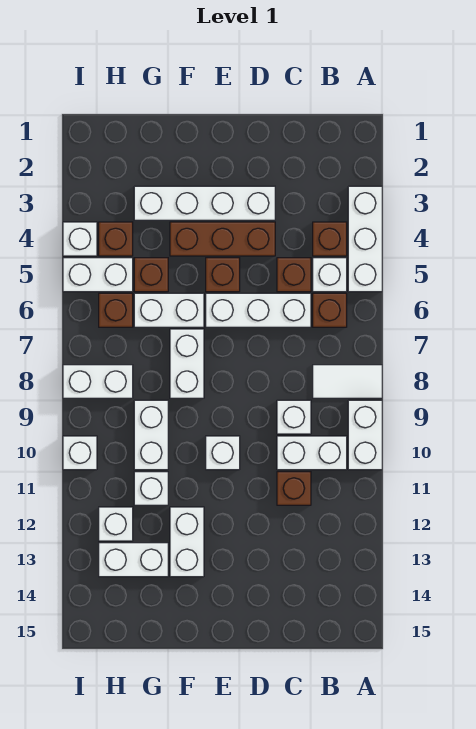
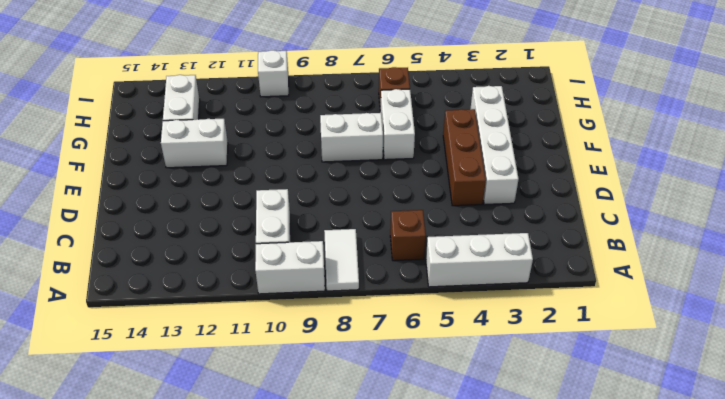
none -> brown brick B4 level 1
none -> white brick B5 level 1
none -> brown brick C5 level 1

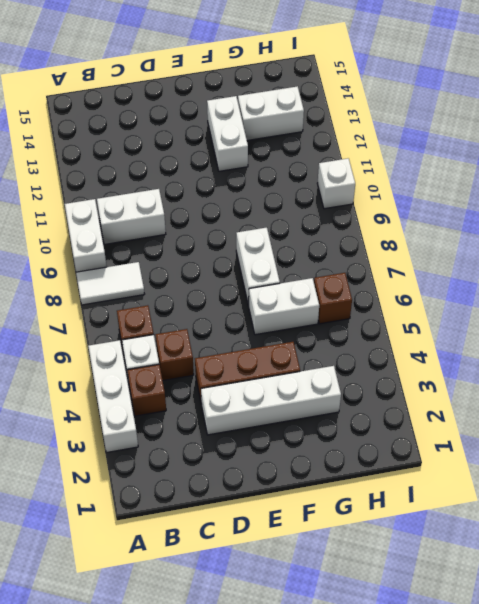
none -> white brick C6:E6 level 1
none -> white brick C9 level 1
none -> brown brick C11 level 1

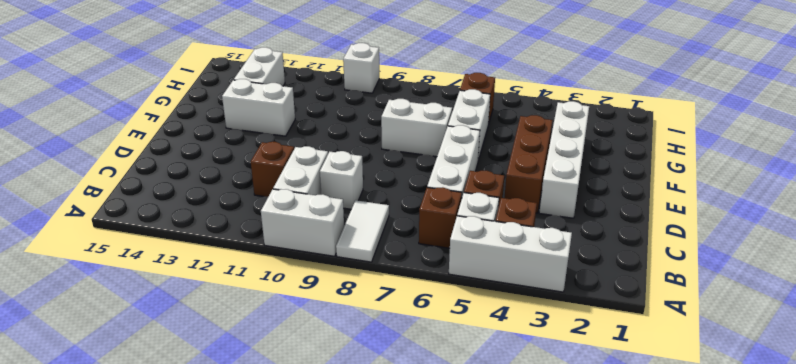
none -> brown brick E5 level 1
none -> white brick E10 level 1
none -> brown brick G5 level 1

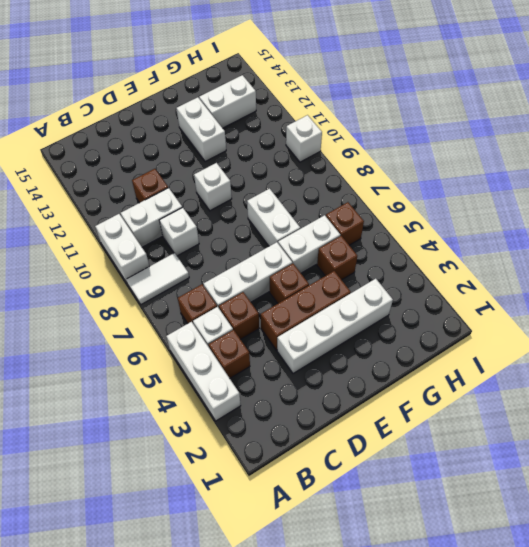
none -> white brick G9:G10 level 1
none -> white brick G11 level 1
none -> brown brick H4 level 1

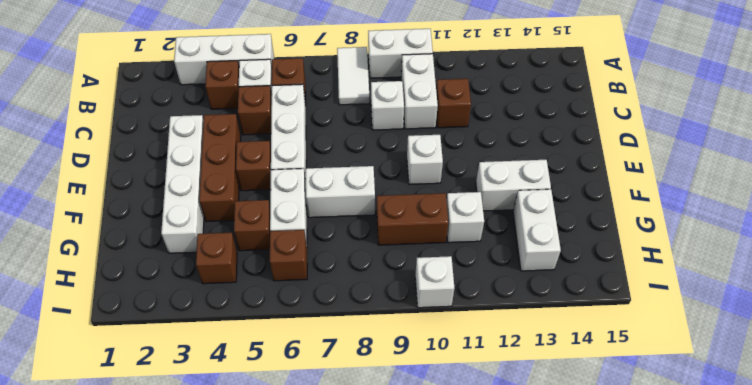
brown brick G9:G10 level 1 -> white brick G9:G10 level 1
none -> white brick H5:I5 level 1
none -> white brick H8:I8 level 1
none -> white brick H12 level 1

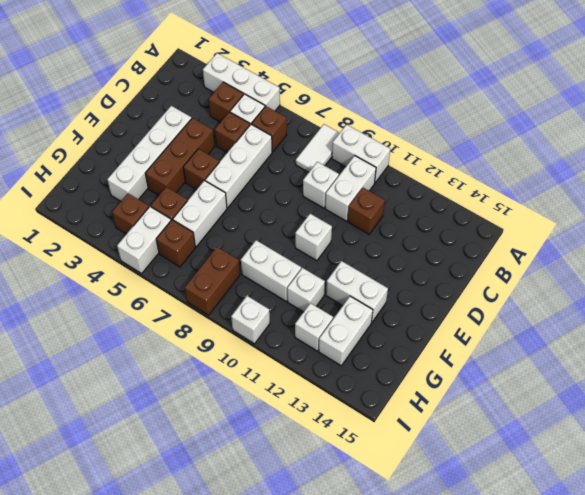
brown brick H8:I8 level 1 -> white brick H8:I8 level 1
none -> white brick F7:F8 level 1
none -> white brick I4 level 1

